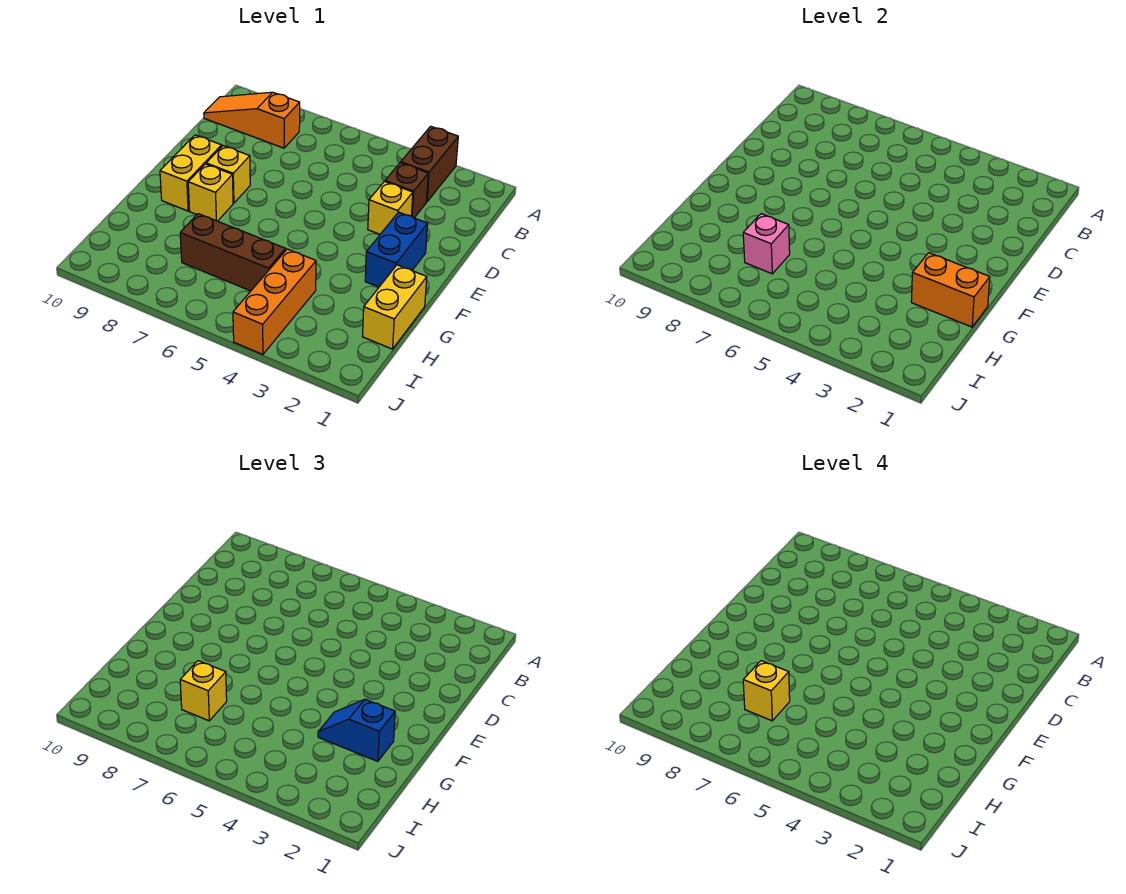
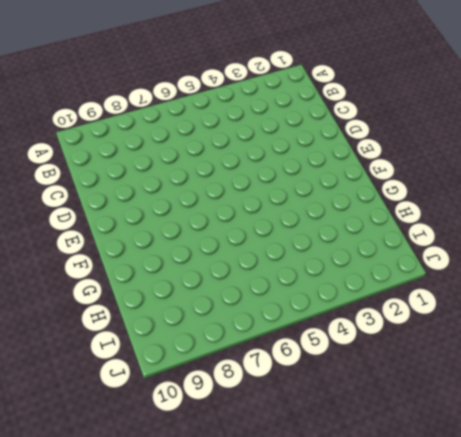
none -> brown brick A3:B3 level 1
none -> orange slope B8:B10 level 1 top 8
none -> brown brick C3 level 1

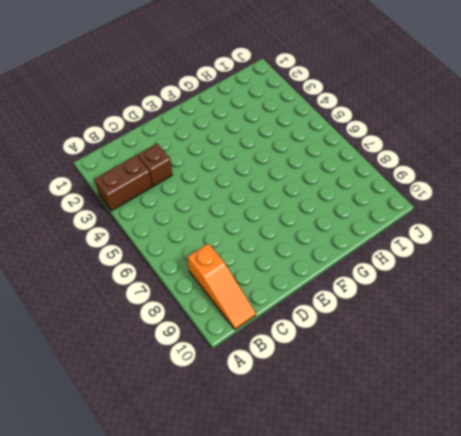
none -> yellow brick D3 level 1
none -> blue brick E2:F2 level 1
none -> yellow brick E8 level 1

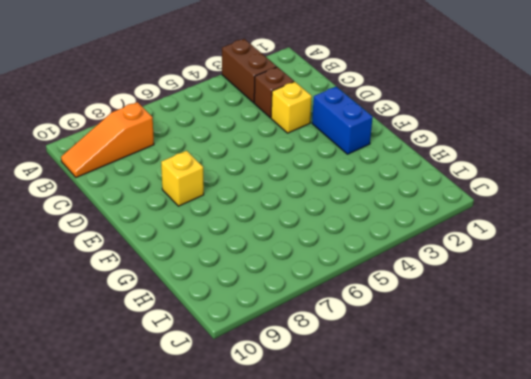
none -> yellow brick E9:F9 level 1
none -> yellow brick F8 level 1
none -> yellow brick G1:H1 level 1

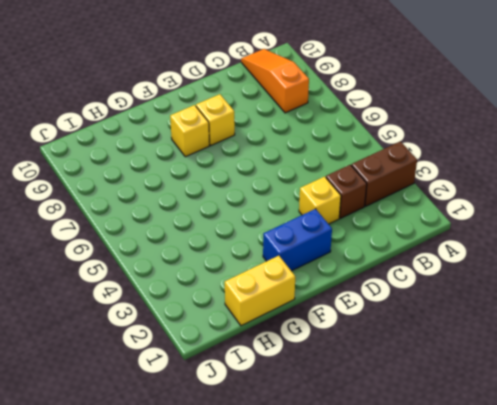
none -> yellow brick E9:F9 level 1
none -> orange brick H4:J4 level 1
none -> brown brick H5:H7 level 1

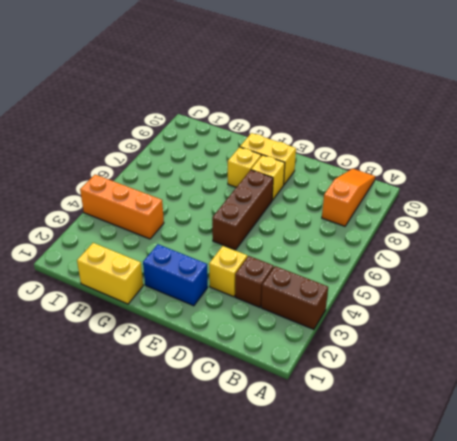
brown brick E5:E7 level 1 -> brown brick H5:H7 level 1
none -> orange brick G1:G2 level 2
none -> pink brick H7 level 2
none -> blue slope G2:G3 level 3 top 2

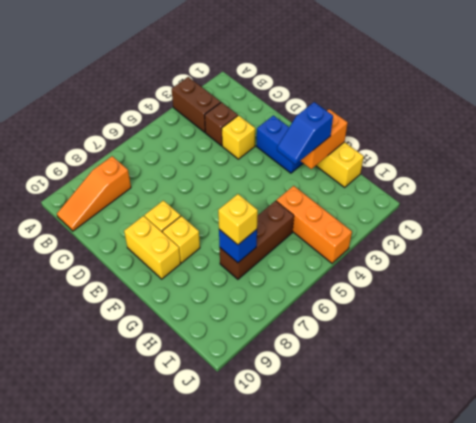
blue brick H7 level 2 -> pink brick H7 level 2
none -> yellow brick H7 level 4

